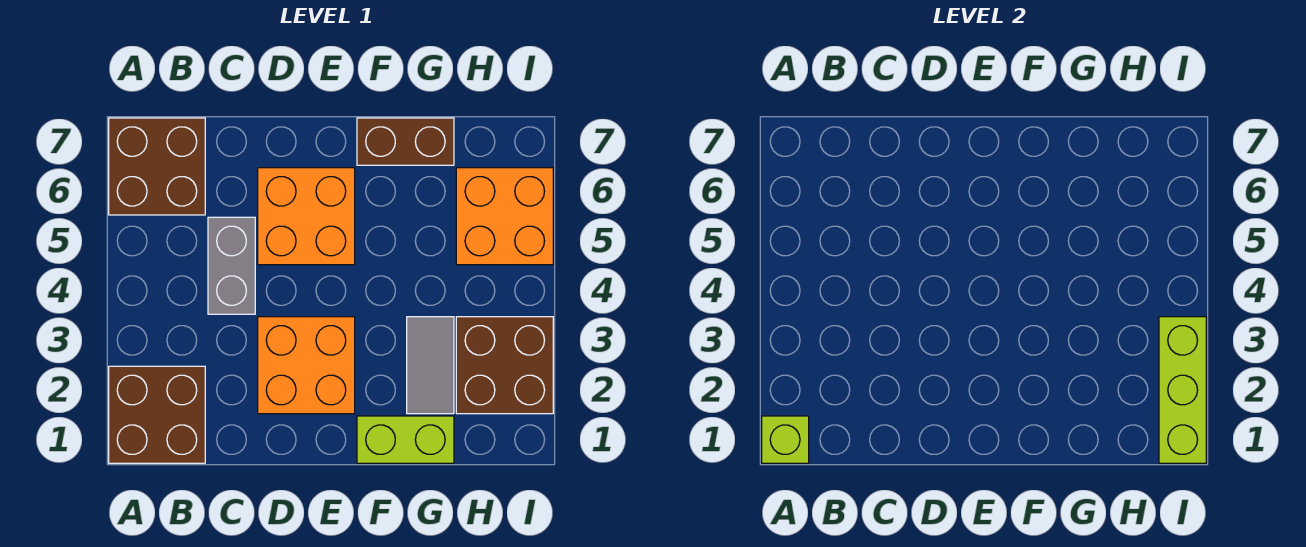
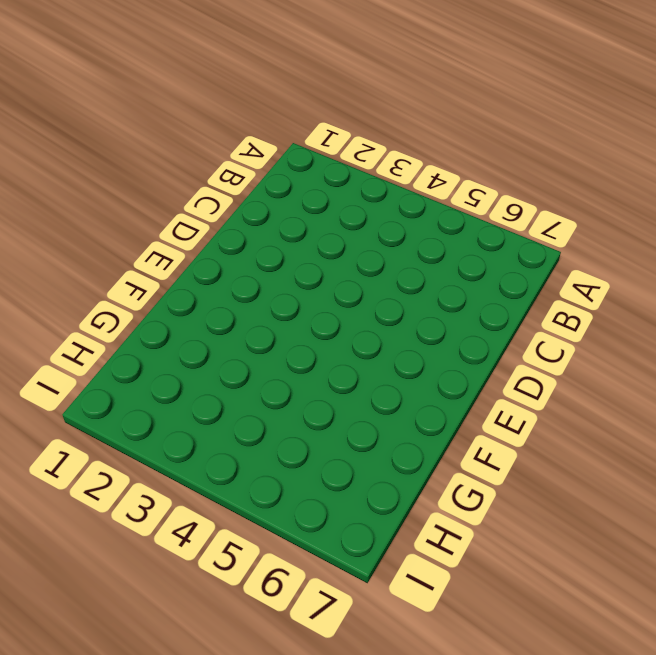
none -> brown brick A1:B2 level 1
none -> brown brick A6:B7 level 1
none -> grey brick C4:C5 level 1

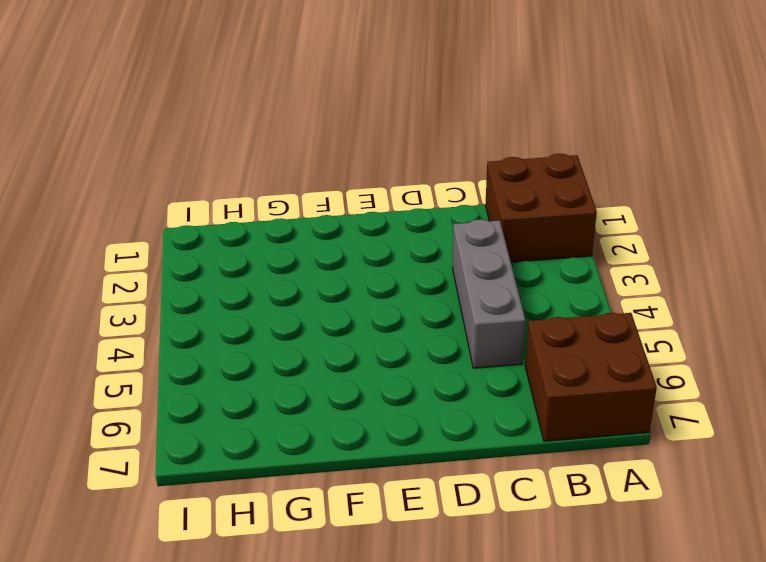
grey brick C3:C5 level 1 -> grey brick C4:C5 level 1
none -> orange brick D2:E3 level 1
none -> orange brick D5:E6 level 1
none -> lime brick F1:G1 level 1

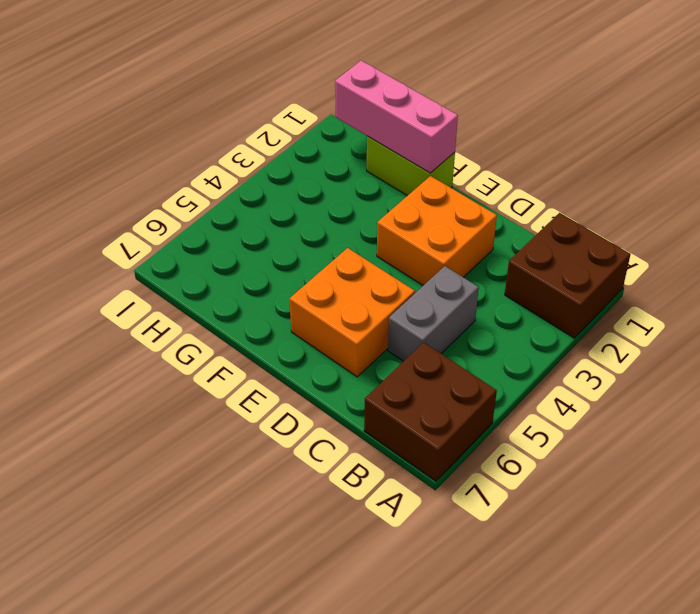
pink brick F1:H1 level 2 -> none
none -> brown brick F7:G7 level 1
none -> grey tile G2:G3 level 1
none -> brown brick H2:I3 level 1

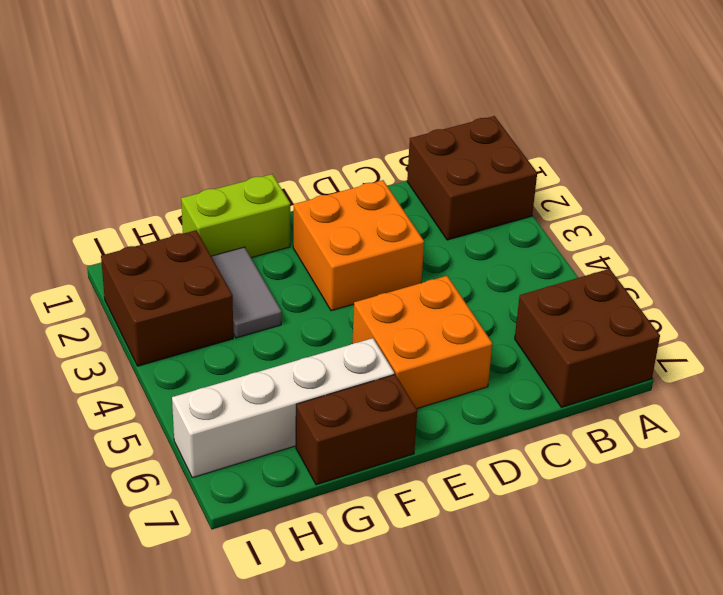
white brick F6:I6 level 1 -> orange brick H5:I6 level 1
none -> grey brick C4:C5 level 1
none -> lime brick A1 level 2
none -> lime brick I1:I3 level 2

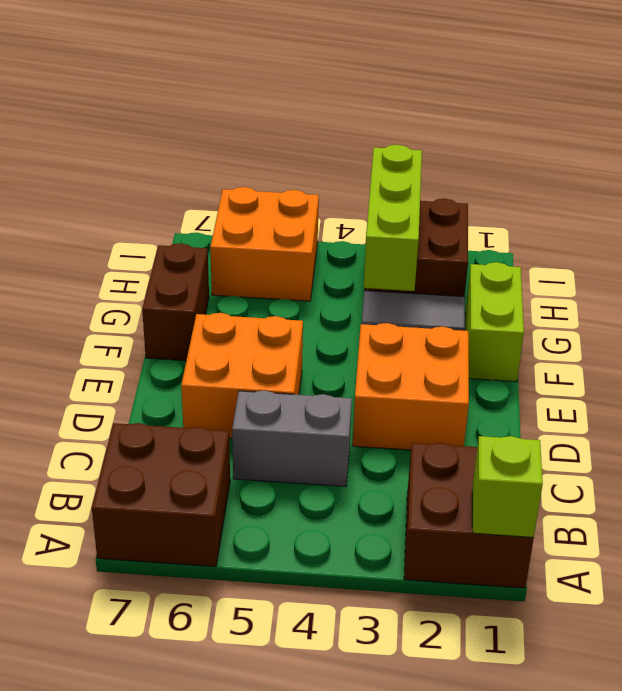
lime brick G3:I3 level 2 -> lime brick I1:I3 level 2

